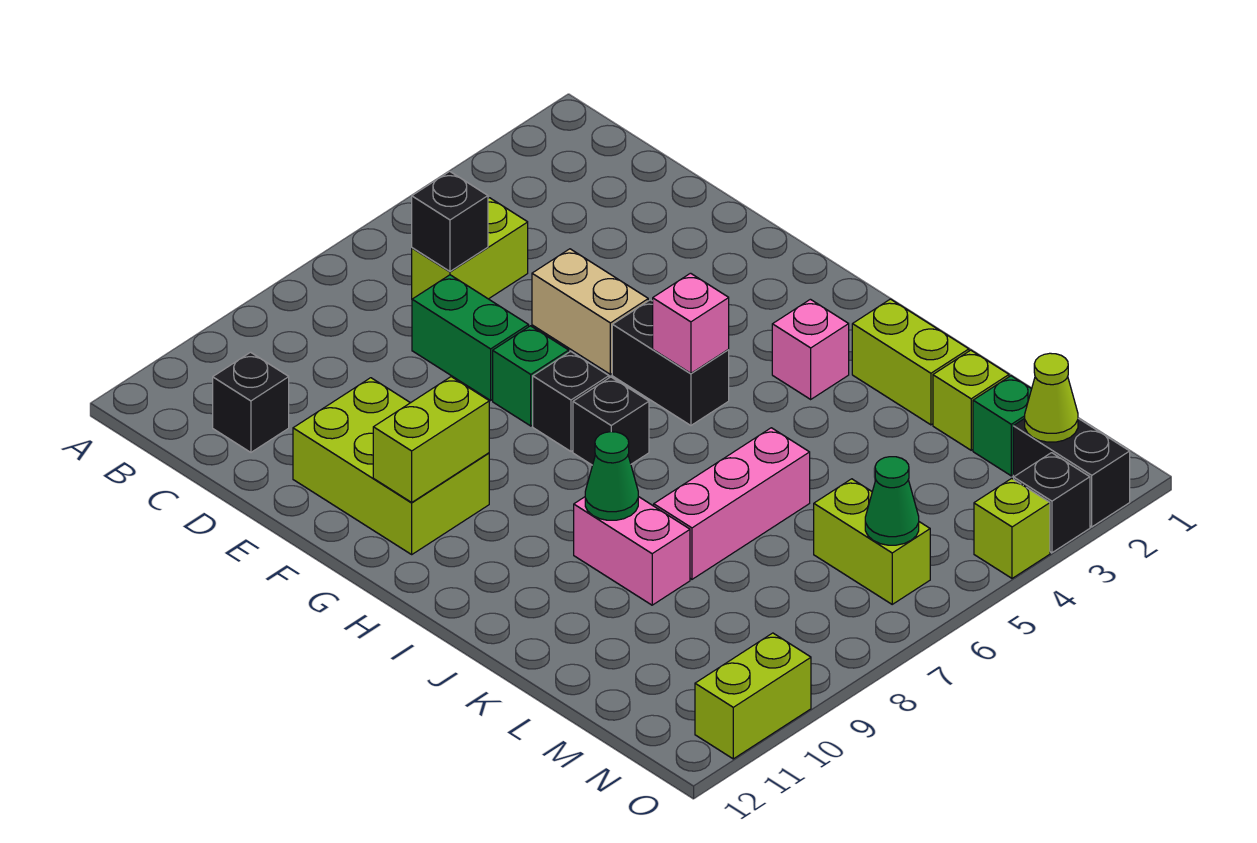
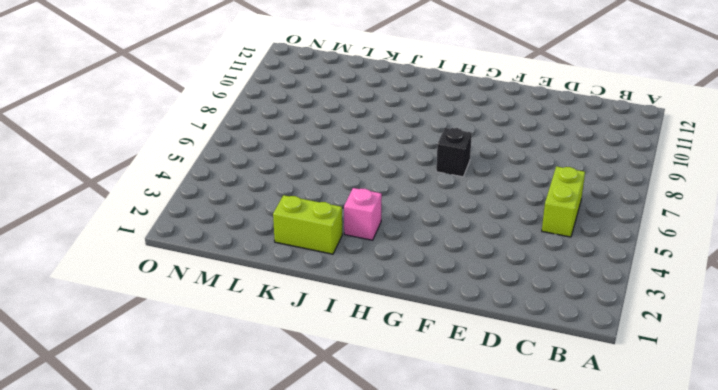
none -> black brick C11 level 1
none -> green brick D7:E7 level 1
none -> tan brick E5:F5 level 1

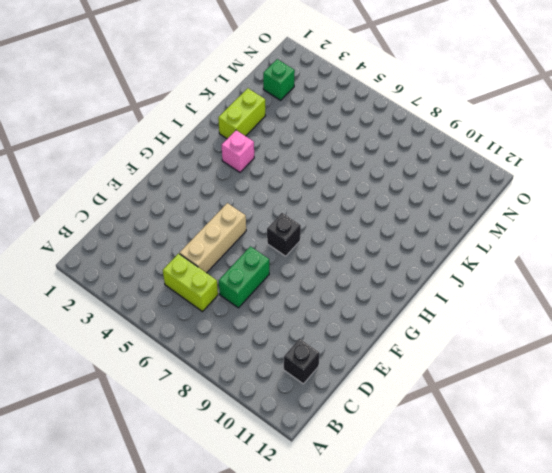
tan brick D5:F5 level 1 -> tan brick E5:F5 level 1
none -> lime brick E10:G11 level 1
none -> green brick F7 level 1
none -> black brick G5:H5 level 1

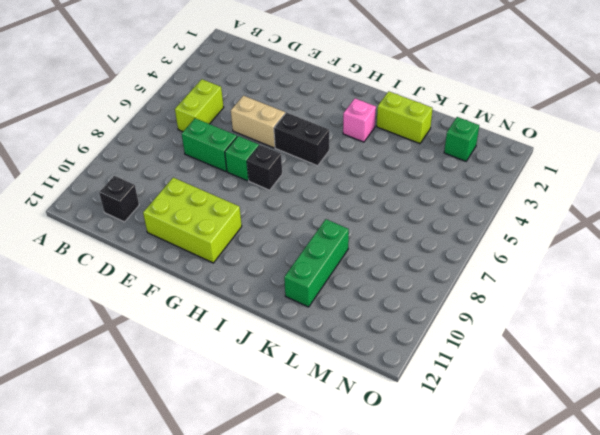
green brick K9:K11 level 1 -> pink brick J9:K9 level 1
none -> black brick H7 level 1
none -> pink brick K6:K8 level 1
none -> lime brick L2 level 1

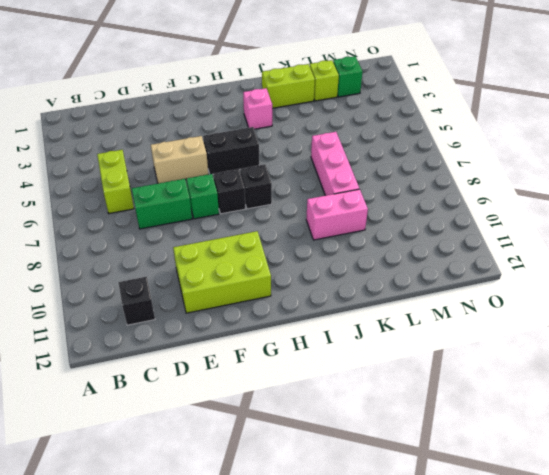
none -> lime brick M6:N6 level 1
none -> black brick N2:O2 level 1
none -> black brick O3 level 1

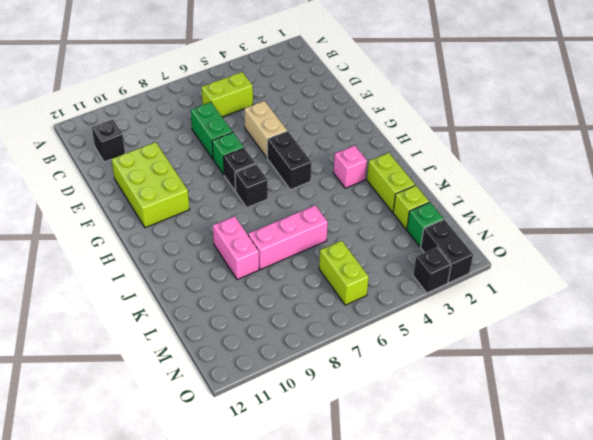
none -> lime brick O4 level 1
none -> lime brick O10:O11 level 1
none -> black brick C6 level 2

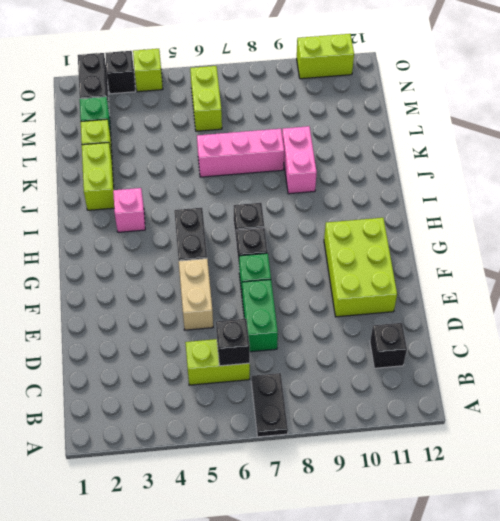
black plate A7:B7 level 1 -> none
none -> lime brick G10:G11 level 2
none -> pink brick H5 level 2
none -> green cone J9 level 2

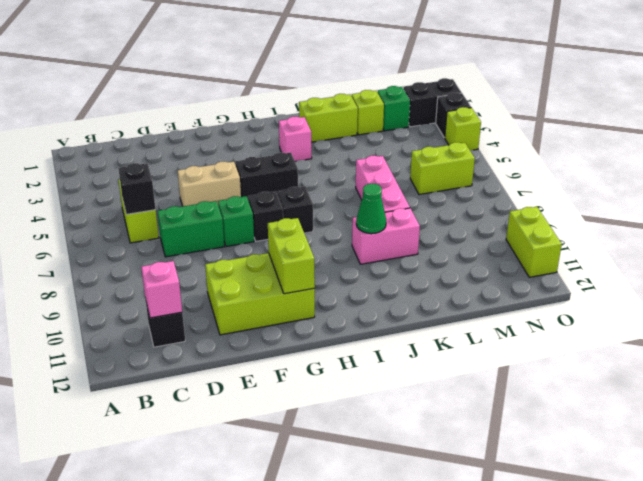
pink brick C11 level 2 -> pink brick H5 level 2
none -> lime cone N2 level 2
none -> green cone N6 level 2

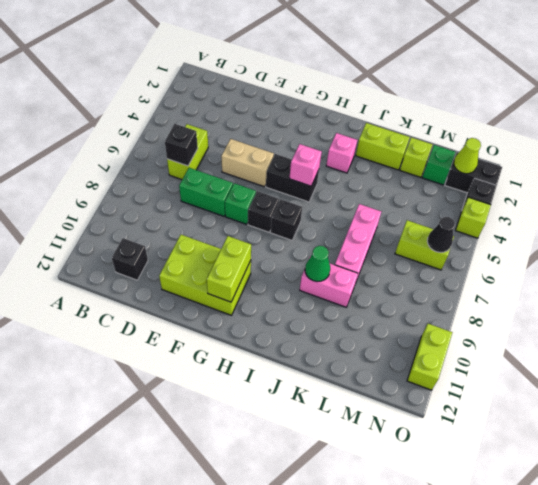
black cone N6 level 2 -> green cone N6 level 2

